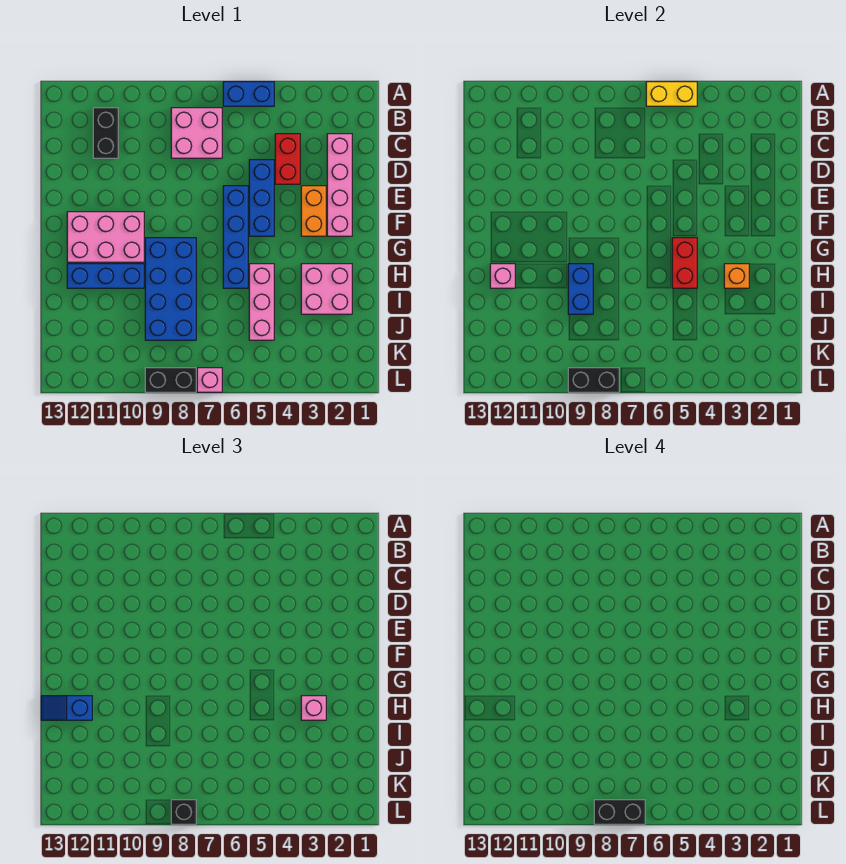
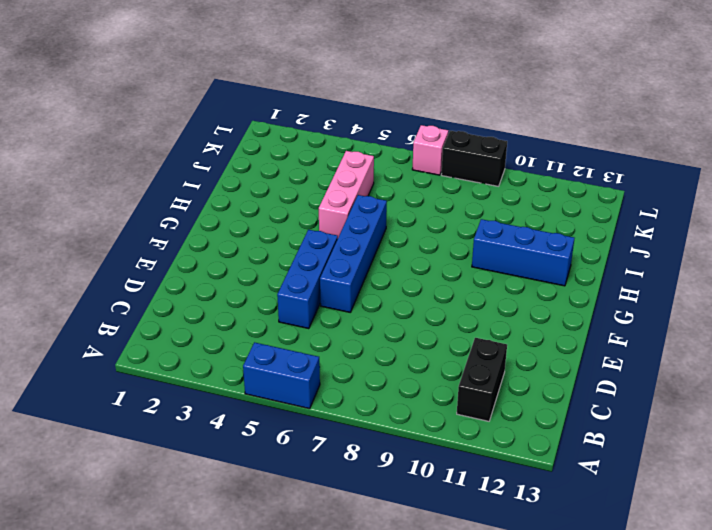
none -> pink brick B7:C8 level 1
none -> pink brick C2:F2 level 1
none -> red brick C4:D4 level 1

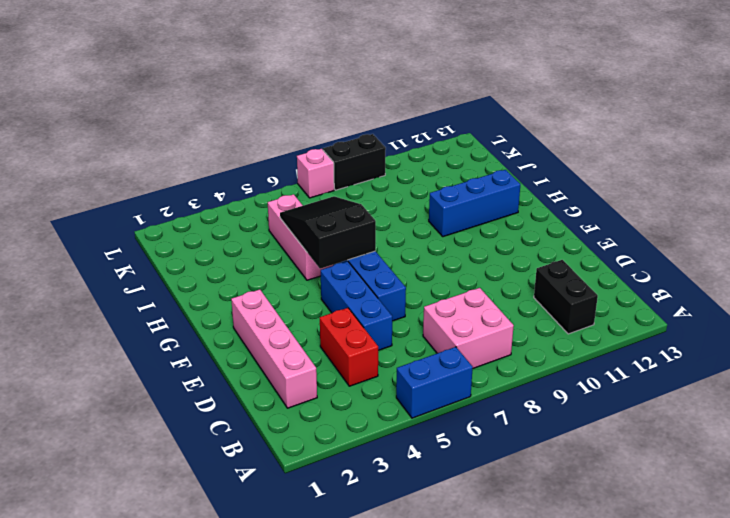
black slope G5:I6 level 2 top G -> red brick G5:H5 level 2
none -> orange brick E3:F3 level 1
none -> pink brick F10:G12 level 1
none -> blue brick G8:J9 level 1

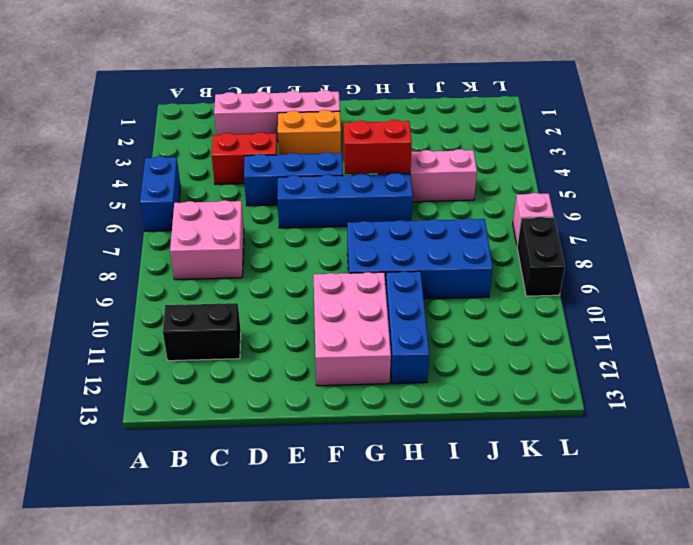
none -> pink brick H2:I3 level 1
none -> yellow brick A5:A6 level 2
none -> orange brick H3 level 2

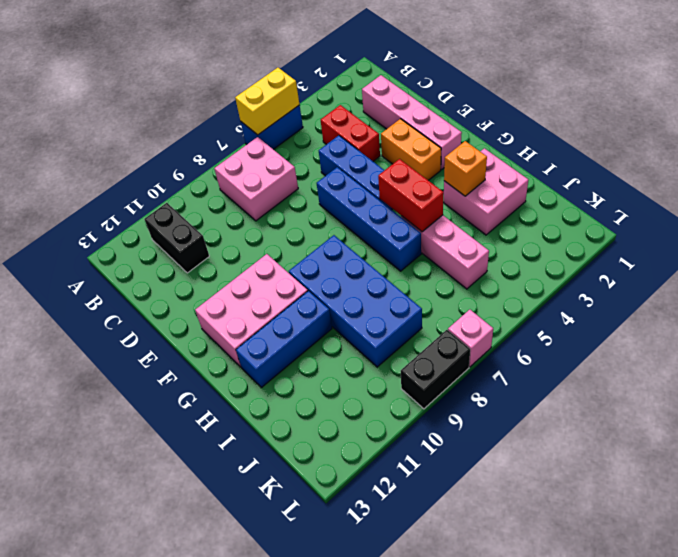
none -> blue brick H9:I9 level 2
none -> pink brick H12 level 2
none -> black brick L8:L9 level 2

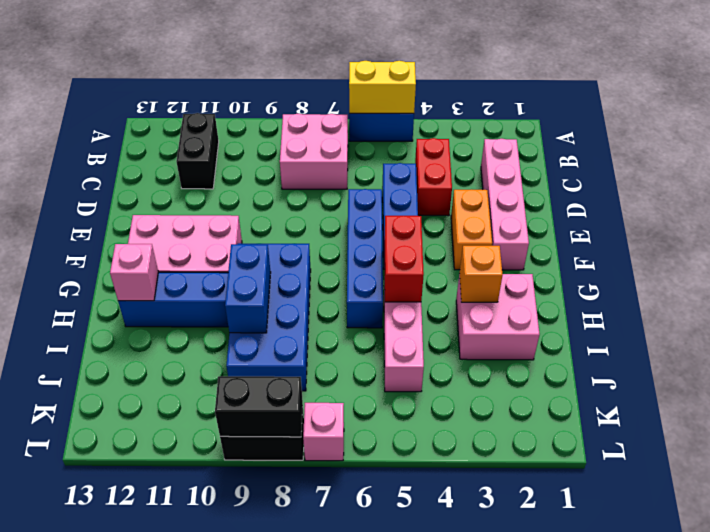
none -> pink brick H3 level 3
none -> blue slope H12:H13 level 3 top 12
none -> black brick L8 level 3

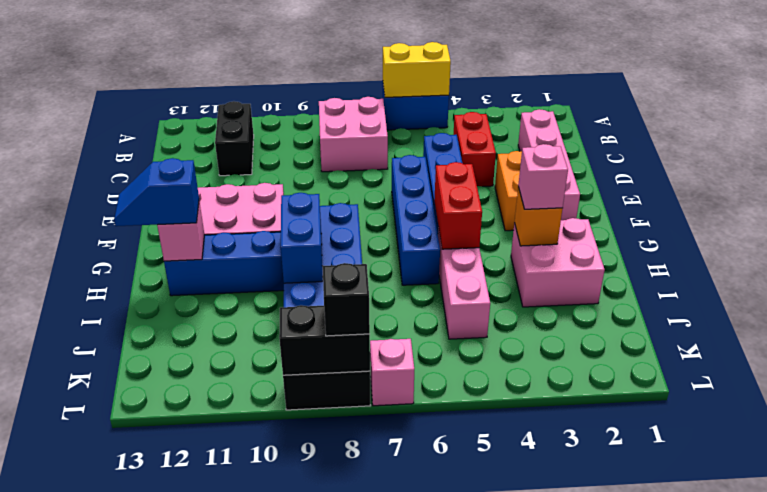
none -> black brick L7:L8 level 4

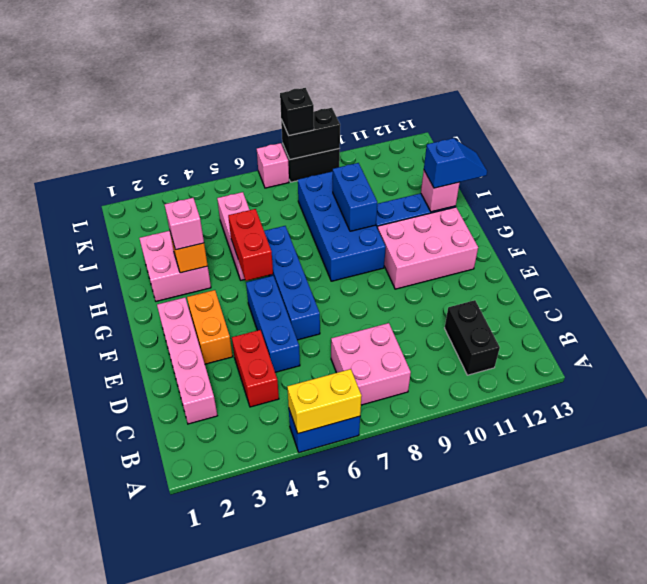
none -> black brick L7:L8 level 4

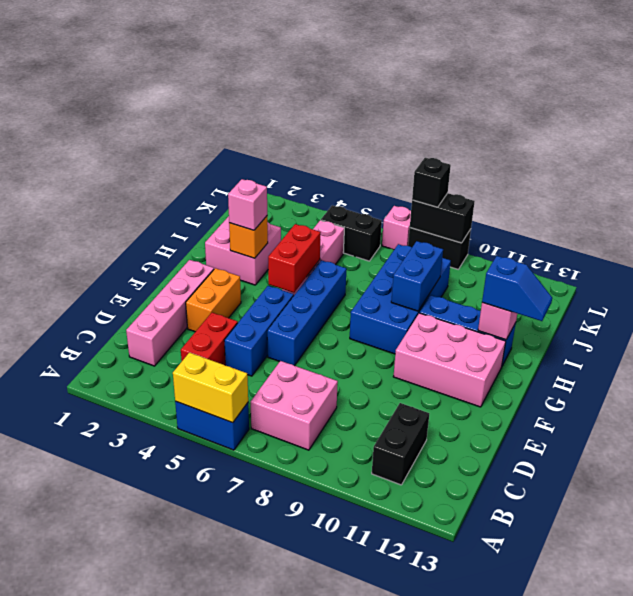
black brick K5:K6 level 1 -> black brick L7:L8 level 4

